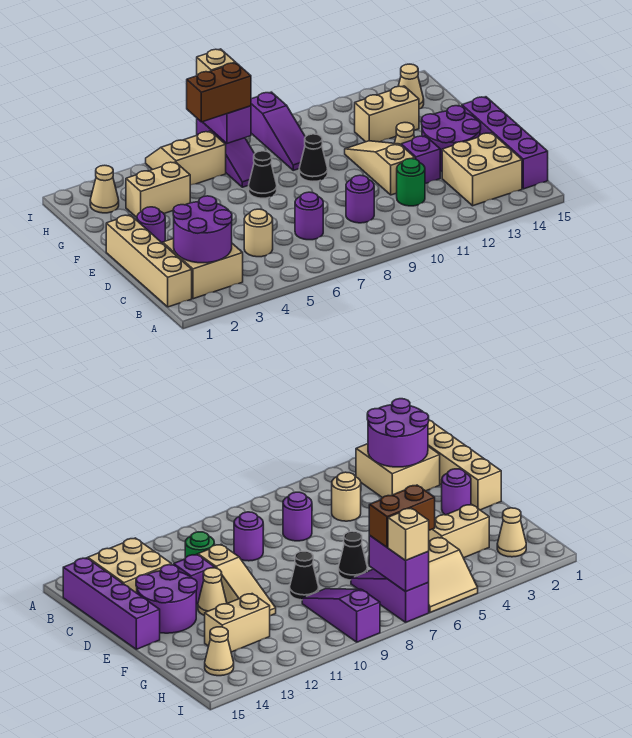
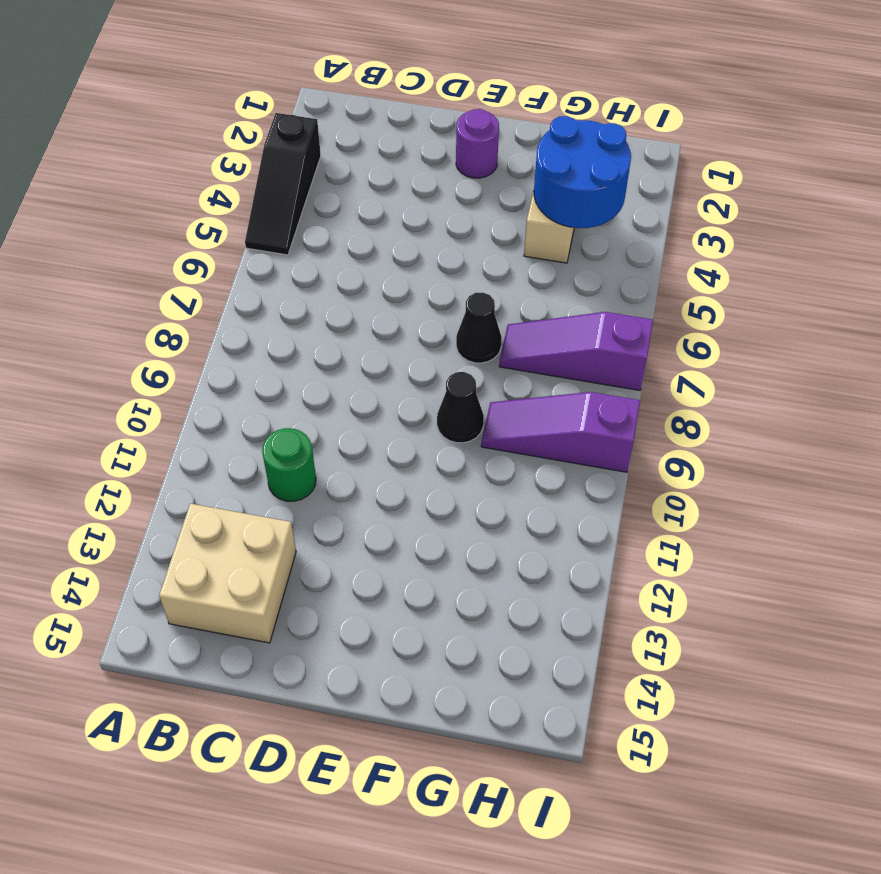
black slope A3:A5 level 1 top 3 -> none
blue round brick G3:H4 level 2 -> none
none -> tan brick B1:E1 level 1
none -> tan brick B2:C3 level 1
none -> purple brick B15:E15 level 1

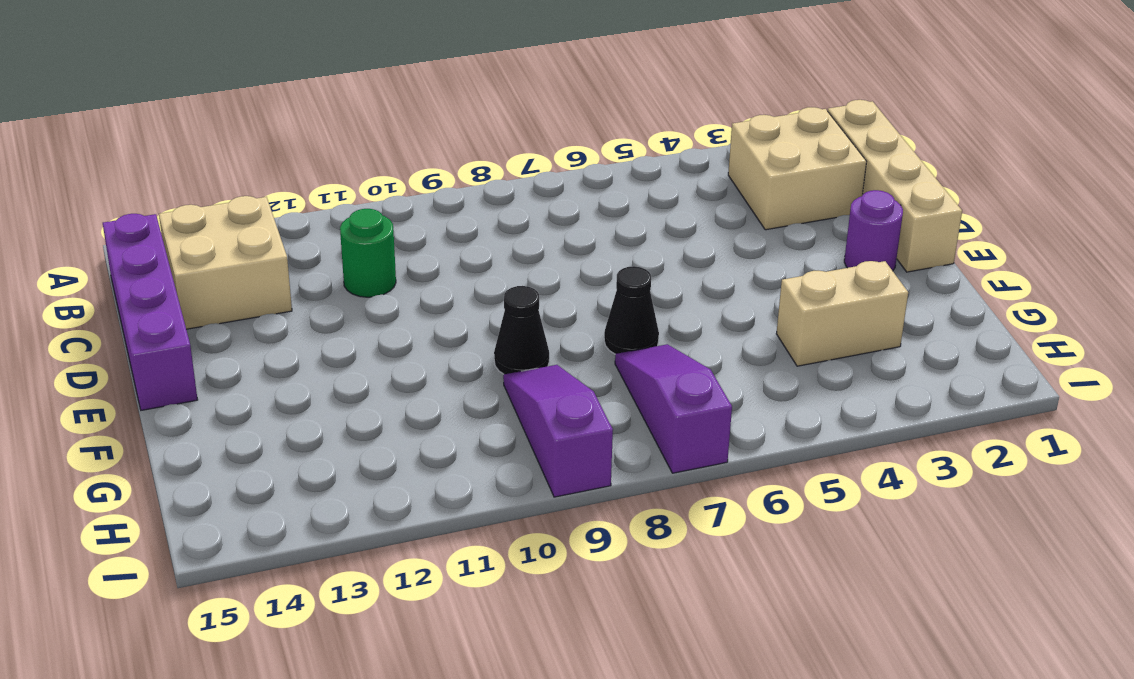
none -> tan round brick C5 level 1
none -> purple round brick C7 level 1
none -> purple round brick C9 level 1

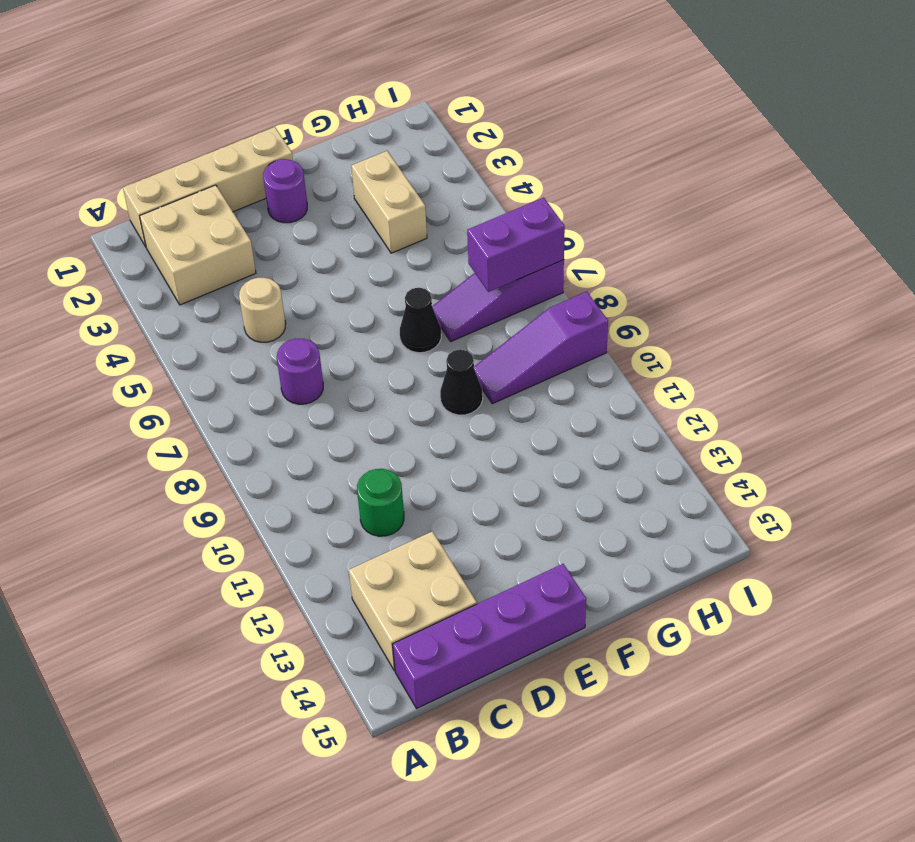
none -> purple round brick C9 level 1
none -> tan slope D11:F11 level 1 top D
none -> purple brick D12 level 1

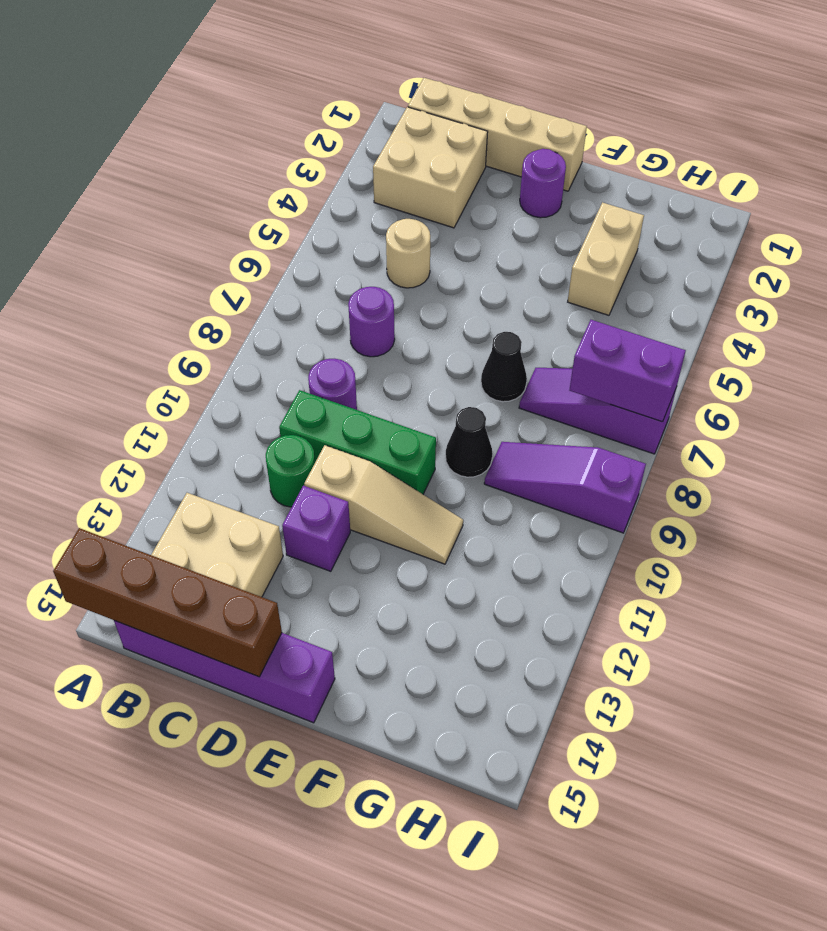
brown brick A15:D15 level 2 -> none
green brick C10:E10 level 1 -> none
none -> purple round brick D13:E14 level 1
none -> tan cone E12 level 1
none -> tan brick G12:G13 level 1

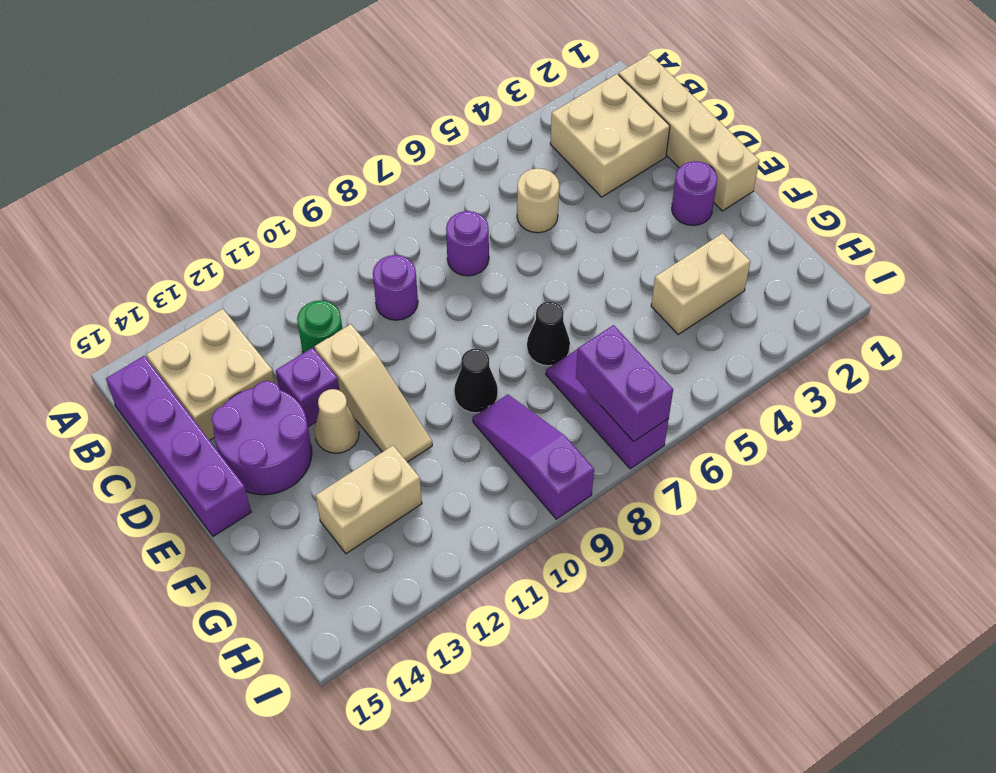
none -> tan cone H2 level 1
none -> tan slope H5:I6 level 1 top H
none -> tan cone H14 level 1

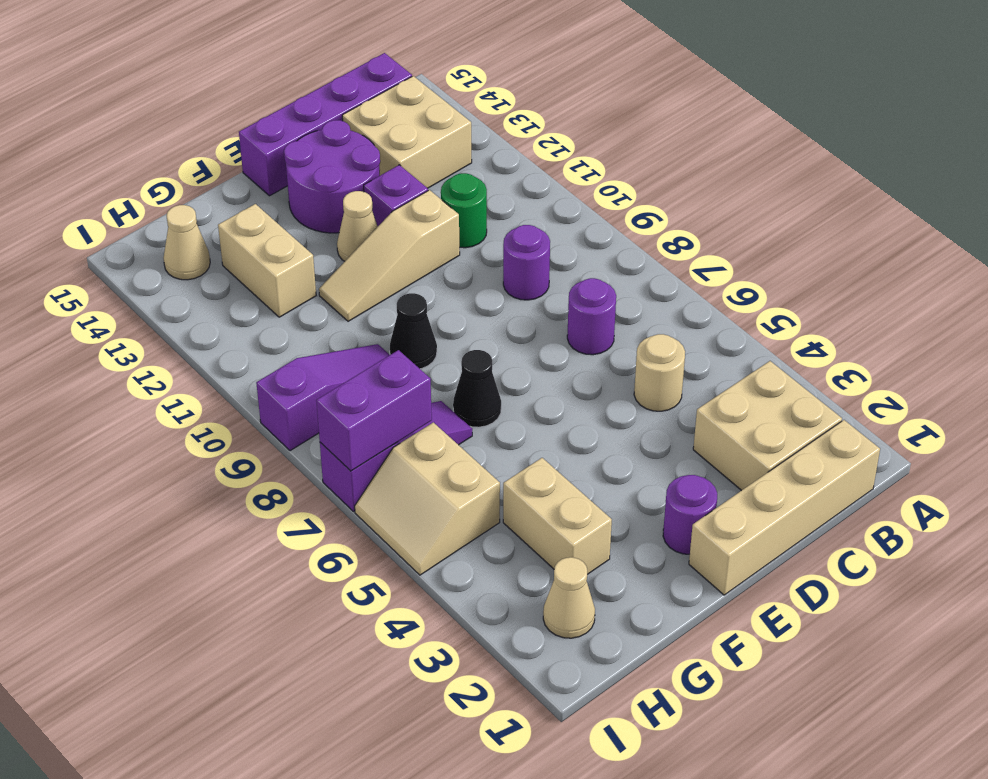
none -> purple round brick B2:C3 level 2
none -> brown brick H6:H7 level 3
none -> tan brick I7 level 3

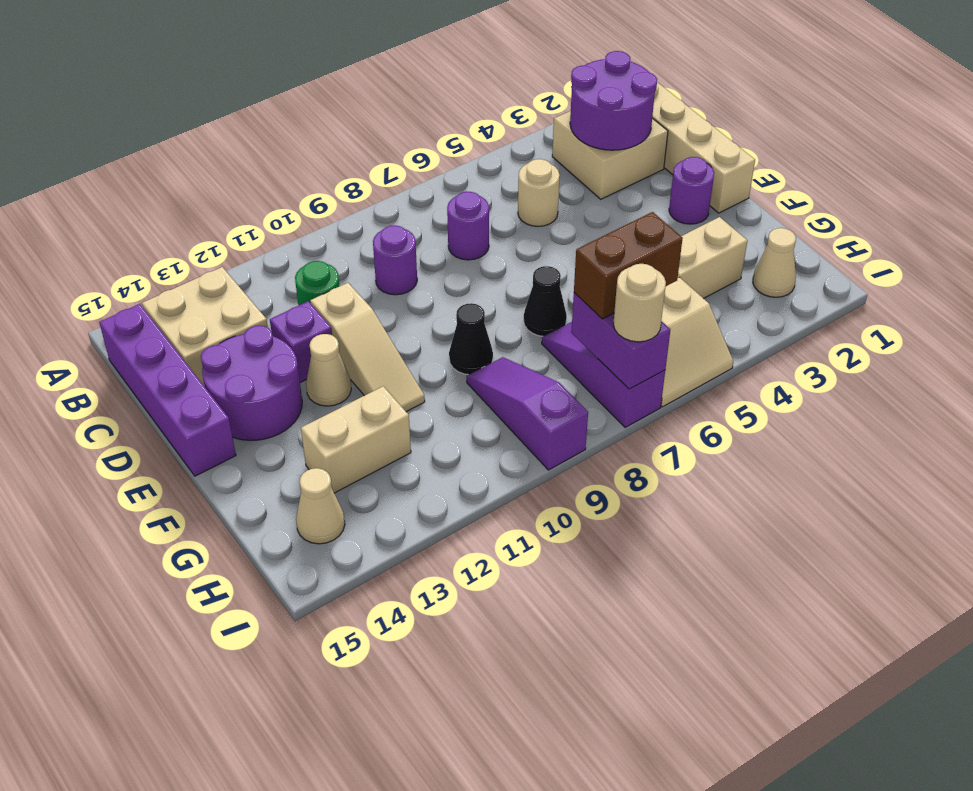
tan round brick I7 level 3 -> tan brick I7 level 3

